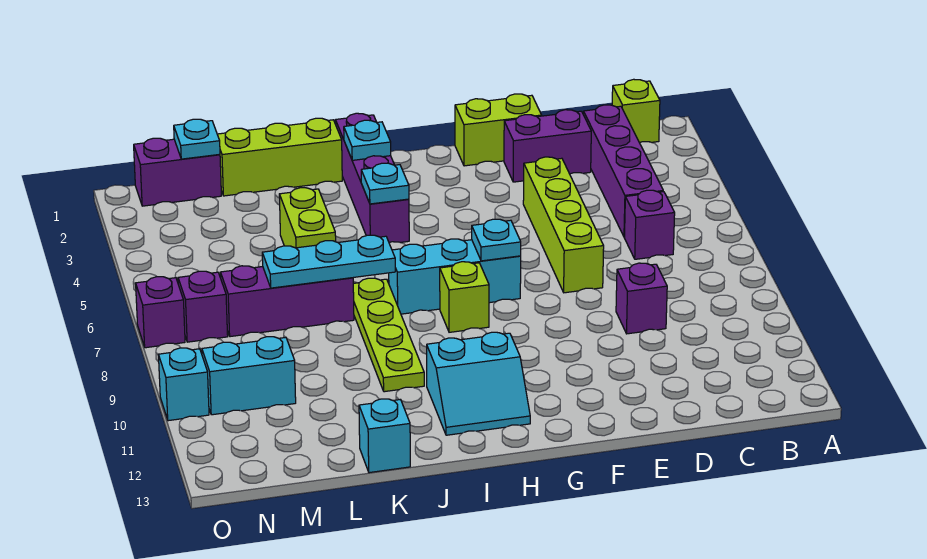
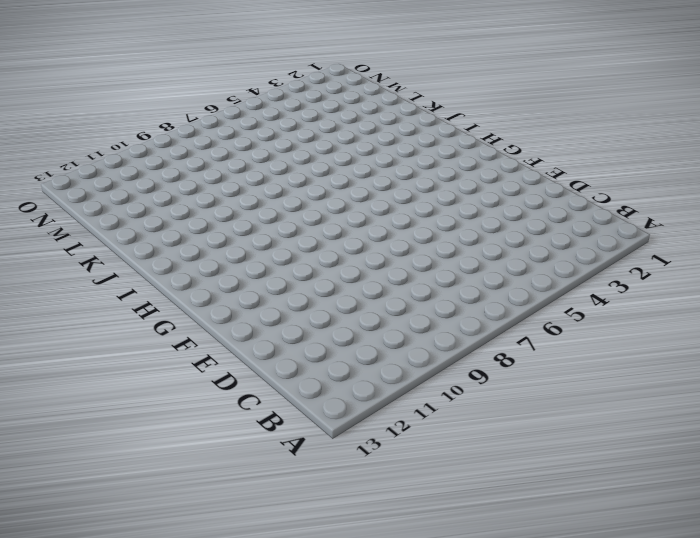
none -> lime brick B1 level 1
none -> purple brick C2:C5 level 1
none -> purple brick C6 level 1

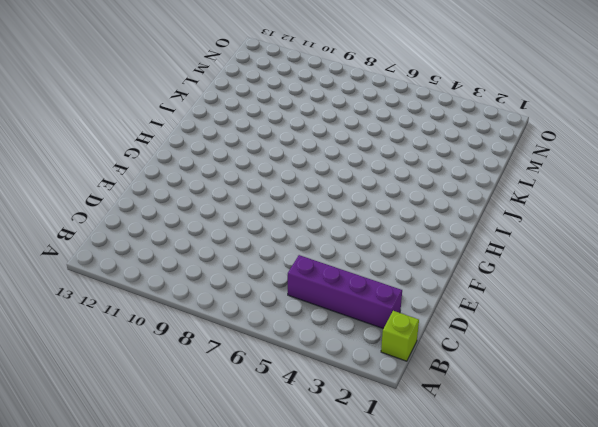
none -> purple brick C6 level 1
none -> purple brick D2:E2 level 1
none -> purple brick D9 level 1

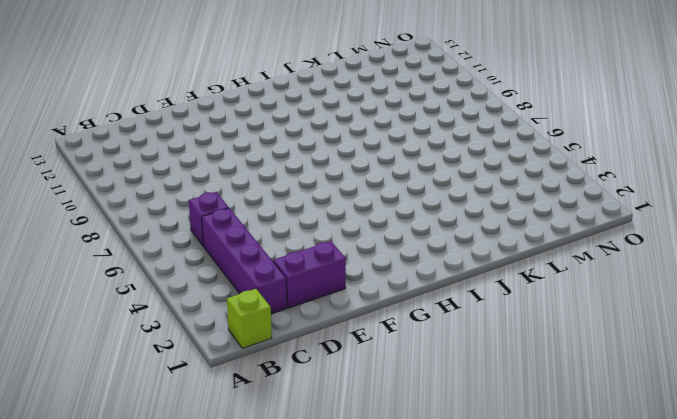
none -> purple brick D9 level 1
none -> lime brick E1:F1 level 1
none -> lime brick E4:E7 level 1

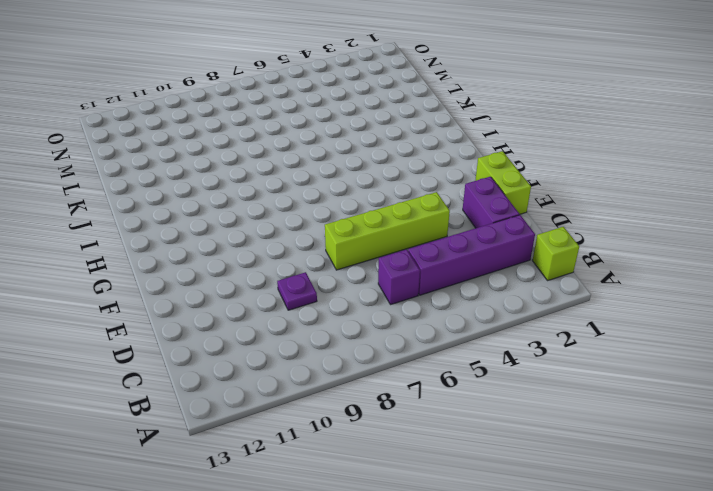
purple plate D9 level 1 -> purple brick D9 level 1
none -> cyan brick G7:I7 level 1
none -> lime brick H8 level 1
none -> cyan slope H11:I12 level 1 top 11

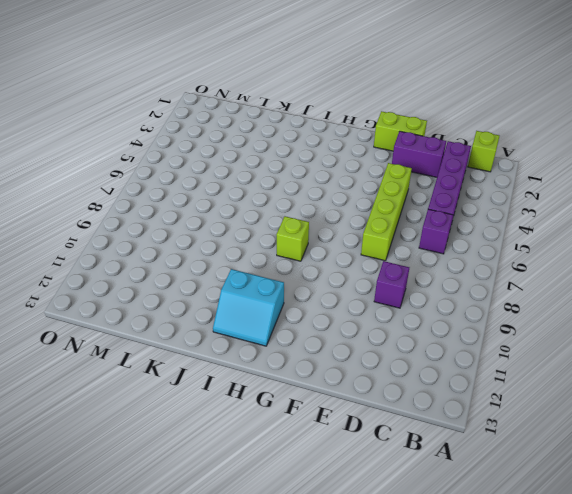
none -> cyan brick G7:I7 level 1
none -> purple brick I1:I4 level 1
none -> lime brick J1:L1 level 1

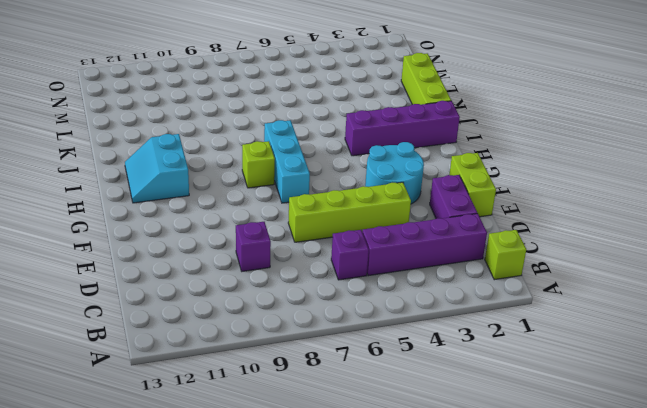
cyan round brick F3:G4 level 1 -> none
none -> lime plate J7:J10 level 1
none -> lime brick K4:K5 level 1
none -> purple brick K7:M7 level 1

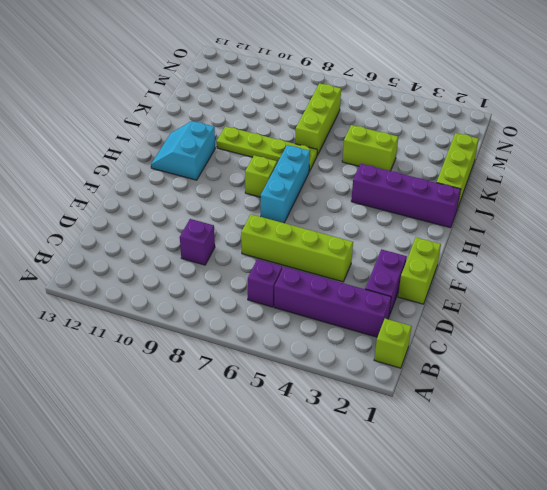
lime brick K7:M7 level 1 -> purple brick K7:M7 level 1
none -> cyan brick K13 level 1
none -> purple brick M1:N1 level 1
none -> cyan brick M10:N10 level 1

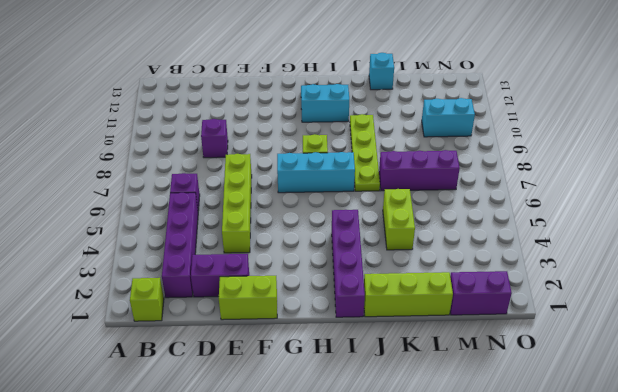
none -> purple brick N7 level 1
none -> purple brick O7 level 1
none -> cyan brick O10 level 1

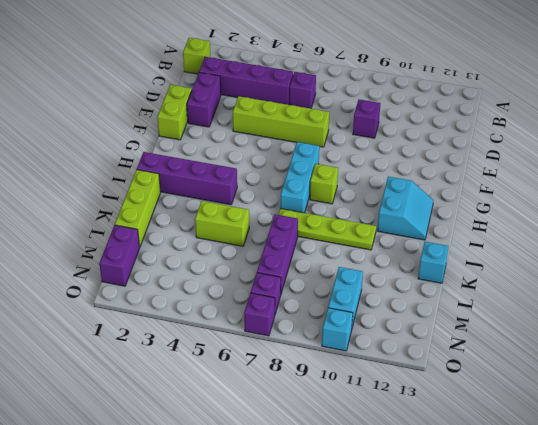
none -> cyan plate G7 level 2
none -> cyan plate I2 level 2
none -> cyan plate I4 level 2

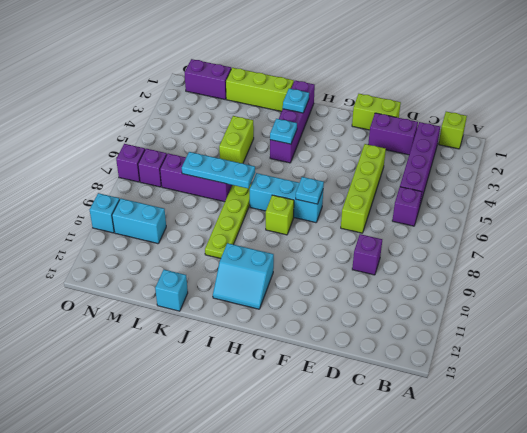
none -> cyan plate M1 level 2

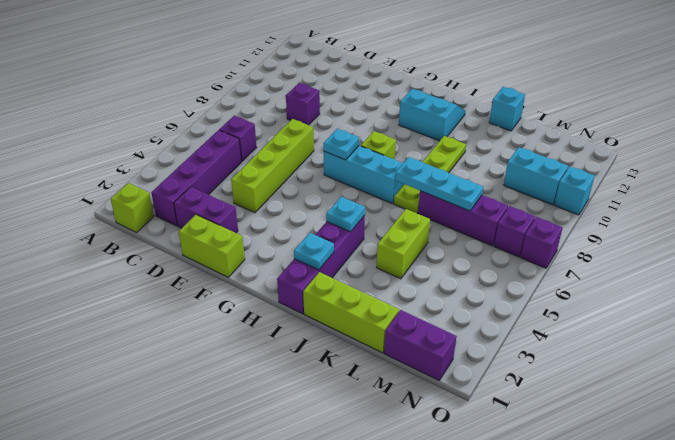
none -> cyan plate M1 level 2

